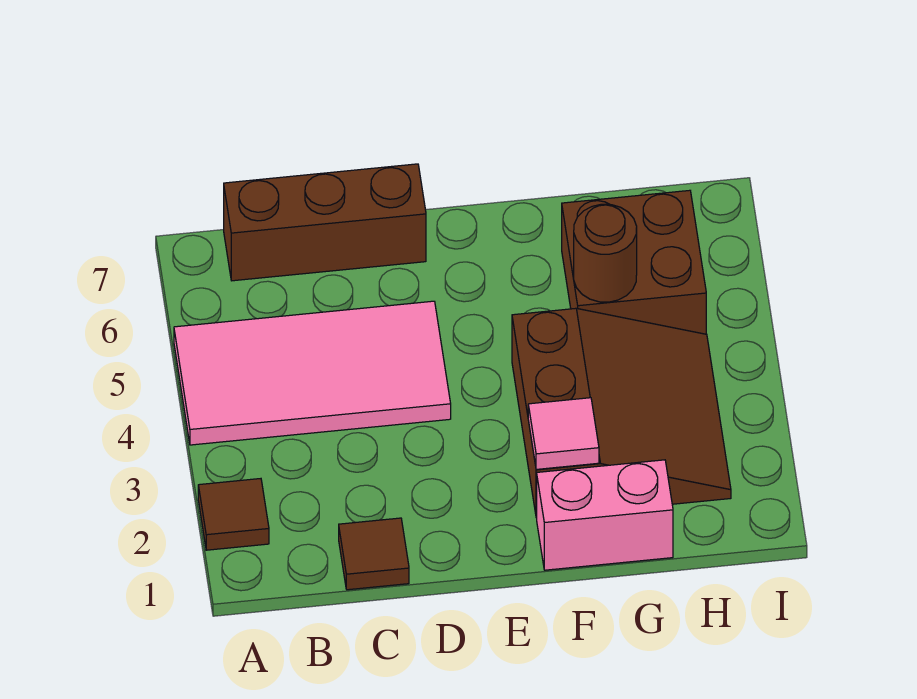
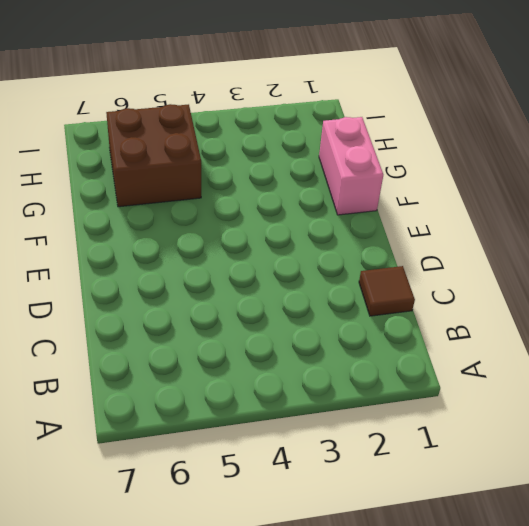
none -> brown tile A2 level 1
none -> pink tile A4:D5 level 1

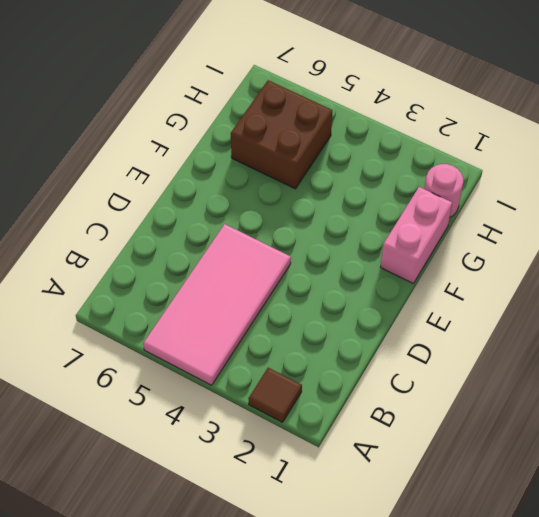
pink round brick H1 level 1 -> none
none -> brown brick B7:D7 level 1
none -> brown tile C1 level 1

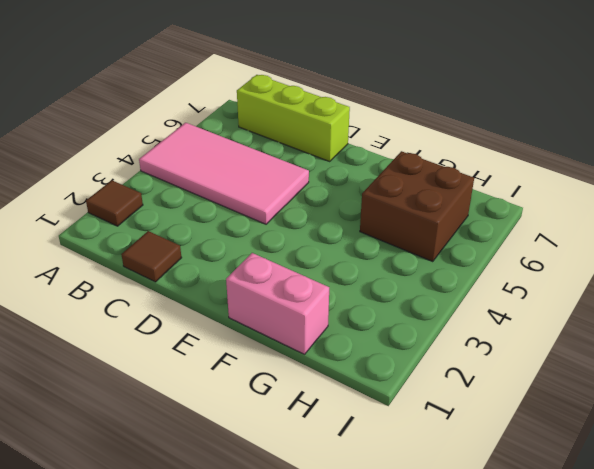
lime brick B7:D7 level 1 -> brown brick B7:D7 level 1
none -> brown slope F2:H4 level 1 top F
none -> pink tile F2 level 2

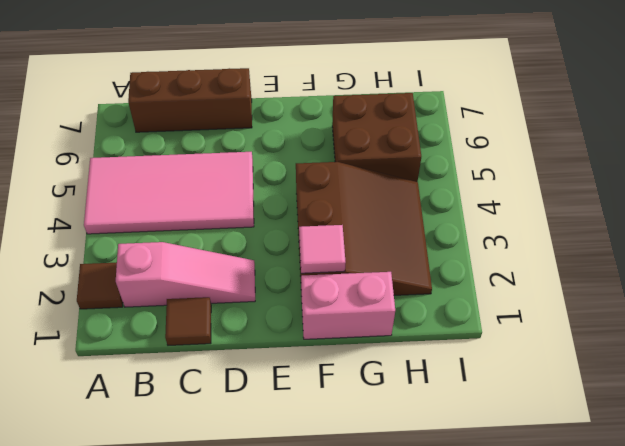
pink slope B2:D2 level 1 top B -> none
none -> brown round brick G5 level 2

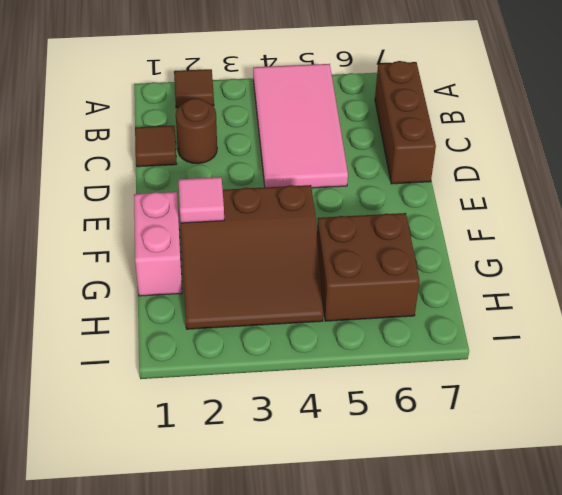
brown round brick C2 level 1 -> brown round brick G5 level 2

